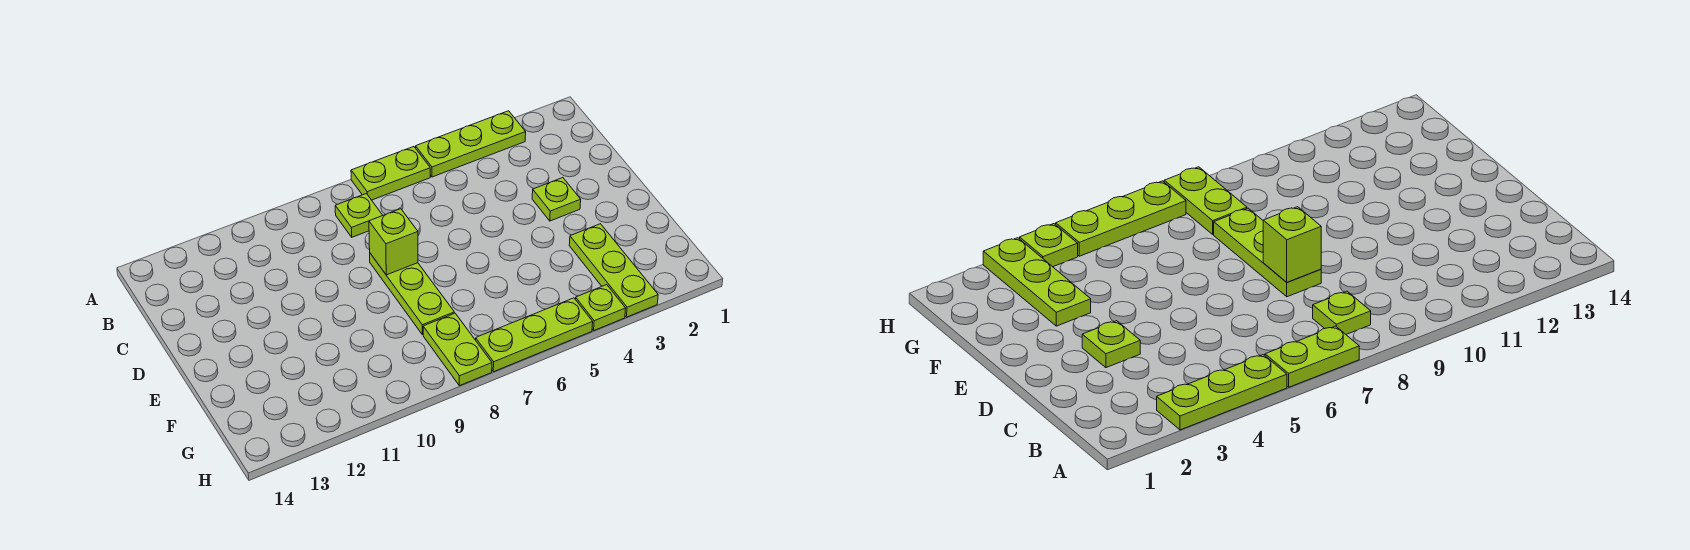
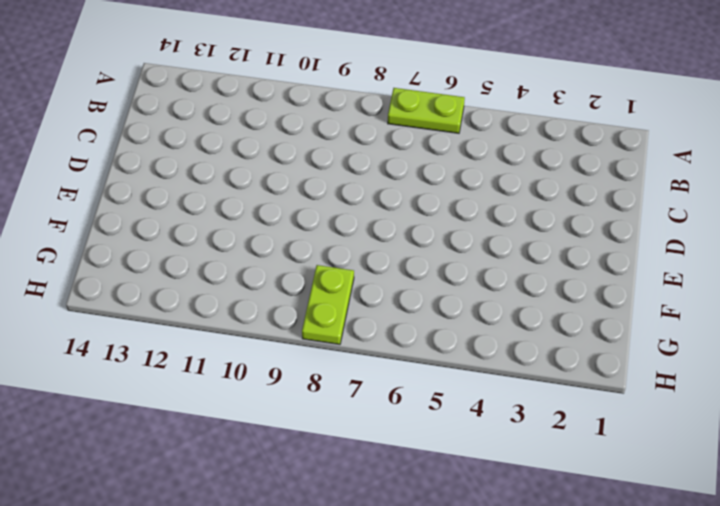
none -> lime plate A3:A5 level 1
none -> lime plate B8 level 1

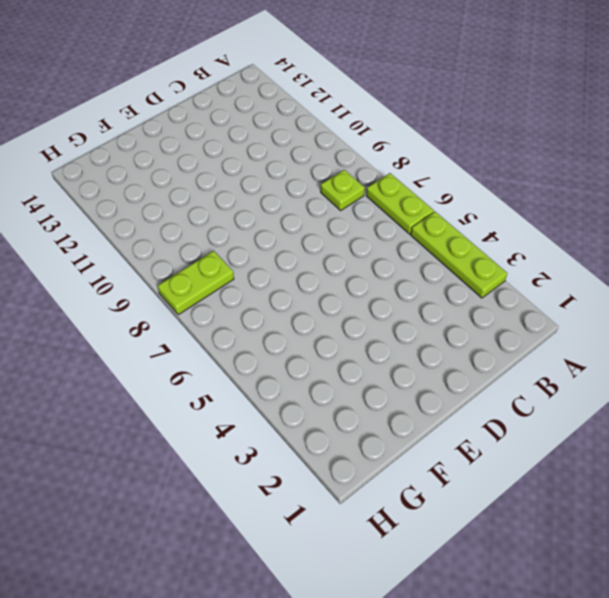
none -> lime plate D3 level 1
none -> lime plate D8:F8 level 1

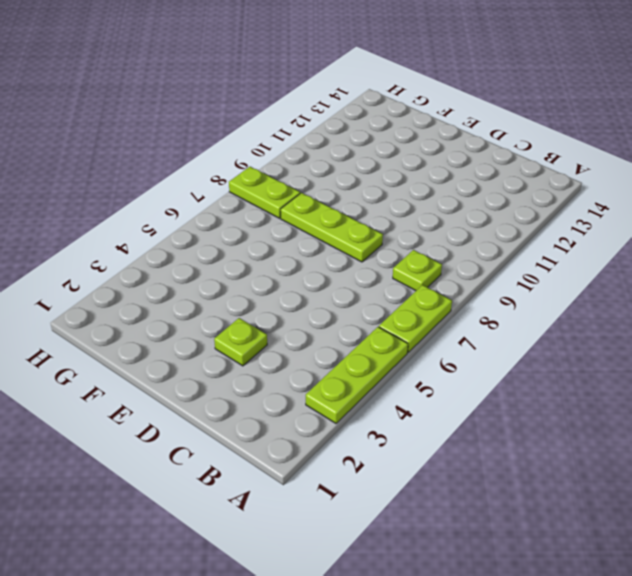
none -> lime plate F3:H3 level 1
none -> lime plate H4 level 1

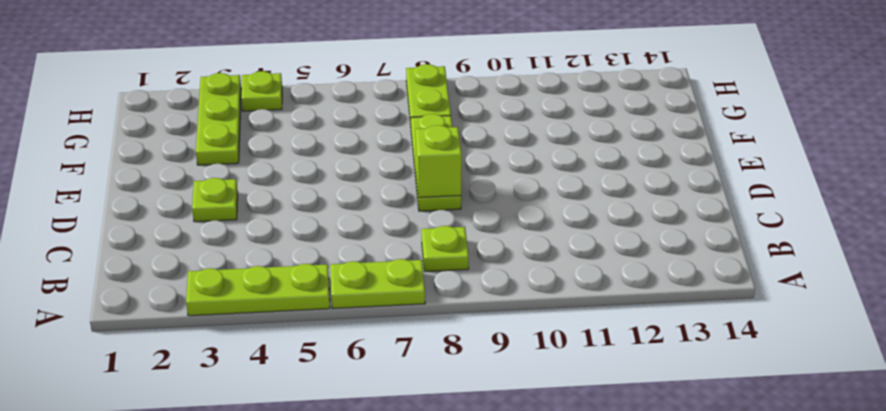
none -> lime plate H5:H7 level 1

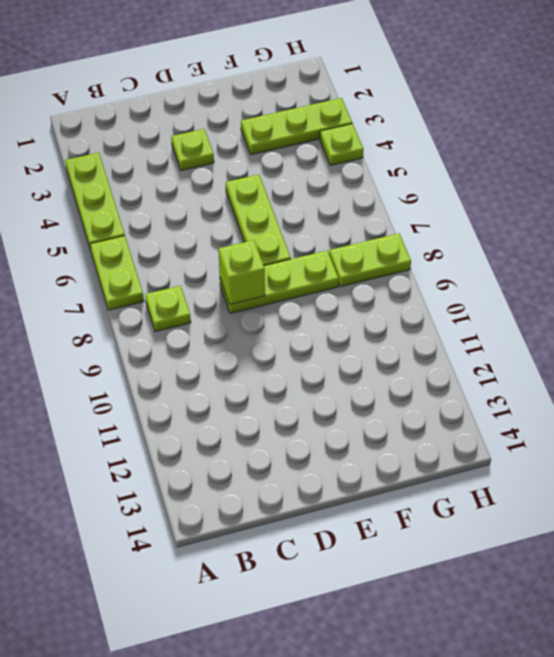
lime plate E5:E7 level 1 -> lime plate H5:H7 level 1

